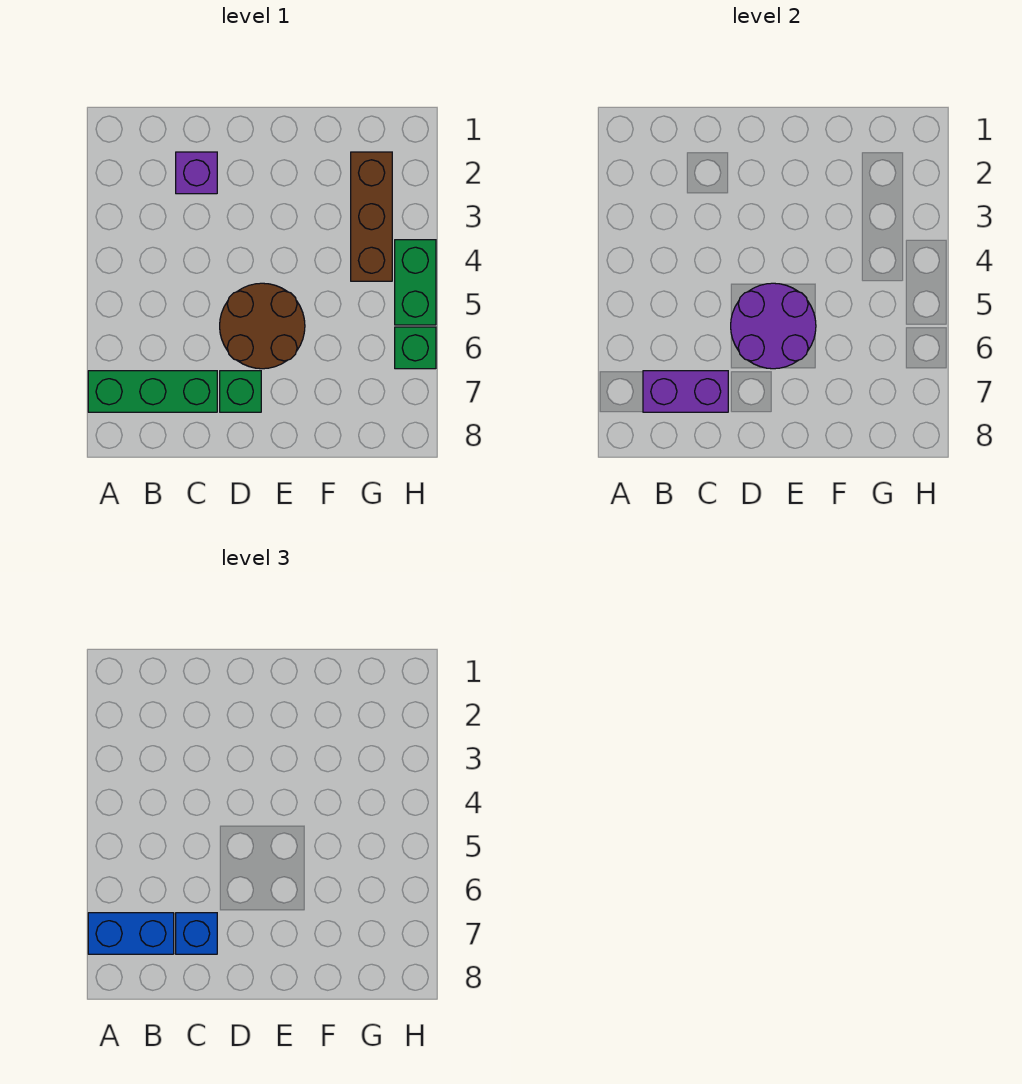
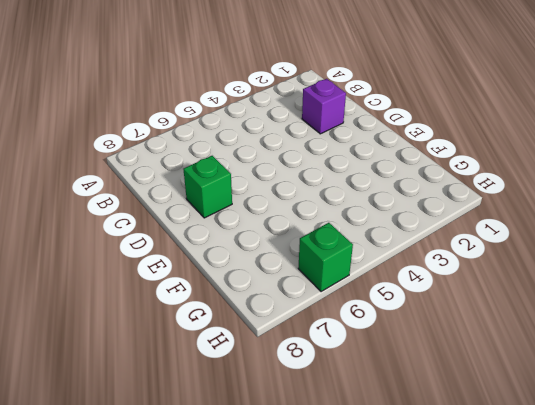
none -> green brick A7:C7 level 1
none -> brown round brick D5:E6 level 1

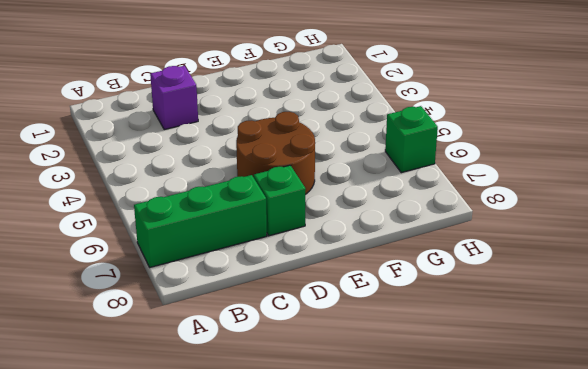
none -> brown brick G2:G4 level 1
none -> green brick H4:H5 level 1

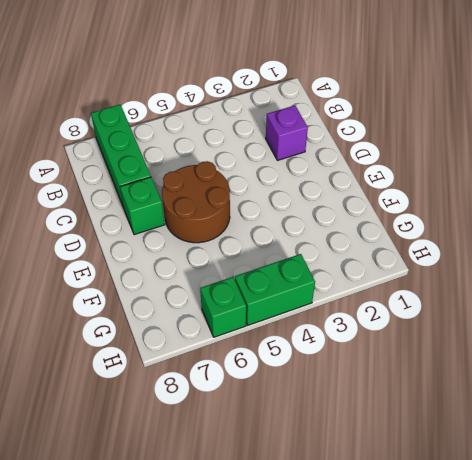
none -> brown brick G2:G4 level 1
none -> purple brick B7:C7 level 2

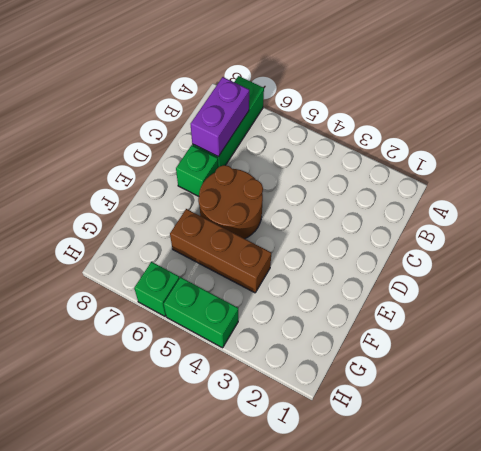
brown brick F4:F6 level 1 -> brown brick G2:G4 level 1
none -> purple brick C2 level 1
none -> purple round brick D5:E6 level 2

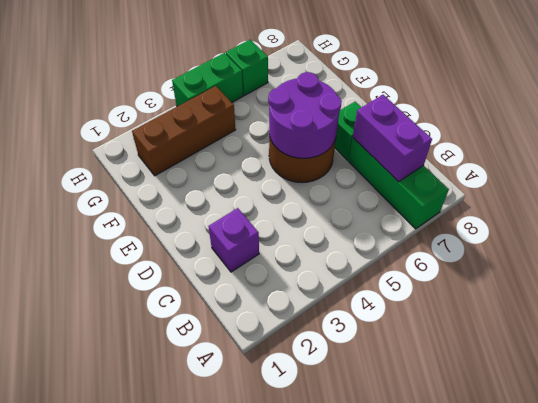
none -> blue brick A7:B7 level 3
none -> blue brick C7 level 3

